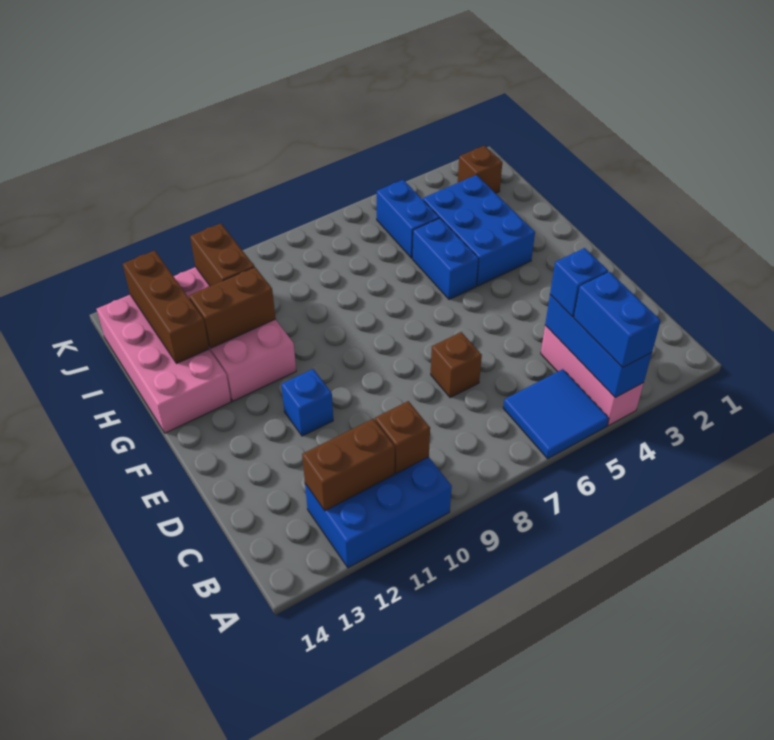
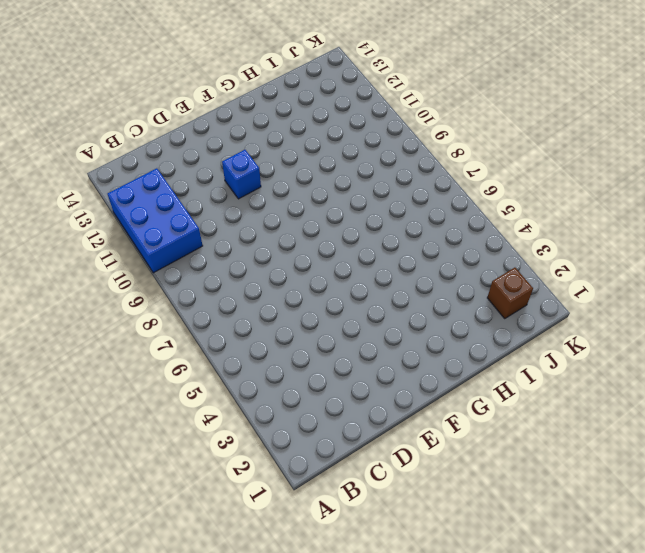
none -> pink brick A4:C4 level 1
none -> blue tile A5:B6 level 1
none -> brown brick D7 level 1

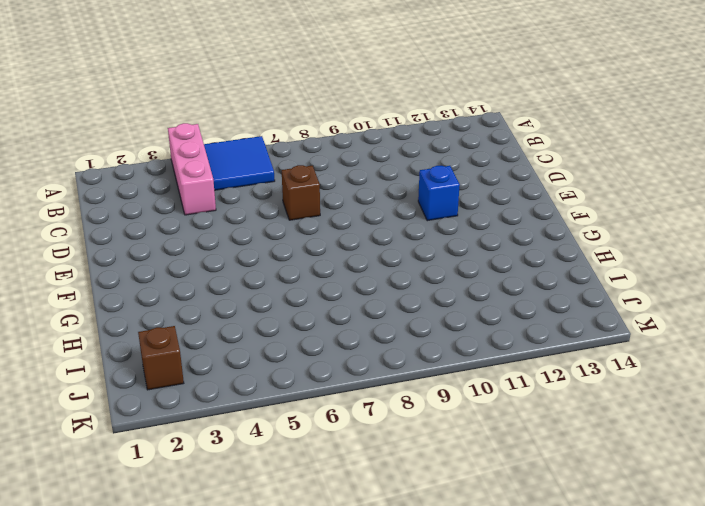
none -> blue brick A10:B12 level 1
none -> blue brick G3:I4 level 1
none -> blue brick G5:H5 level 1

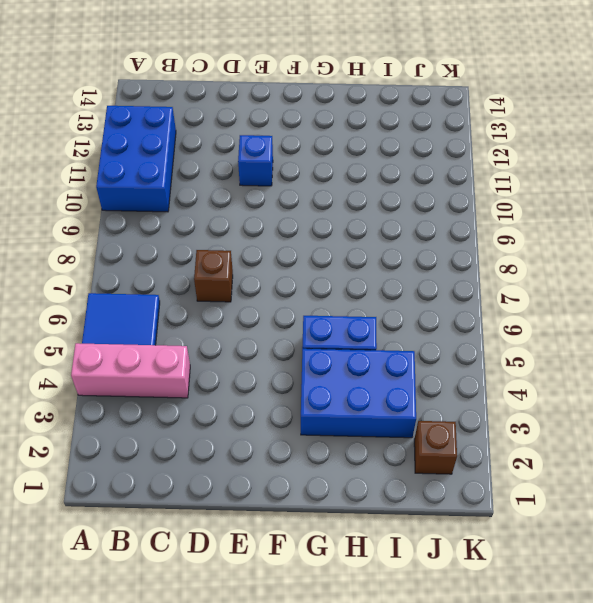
none -> pink brick G11:J12 level 1
none -> pink brick G13:J14 level 1
none -> blue brick I5:J5 level 1

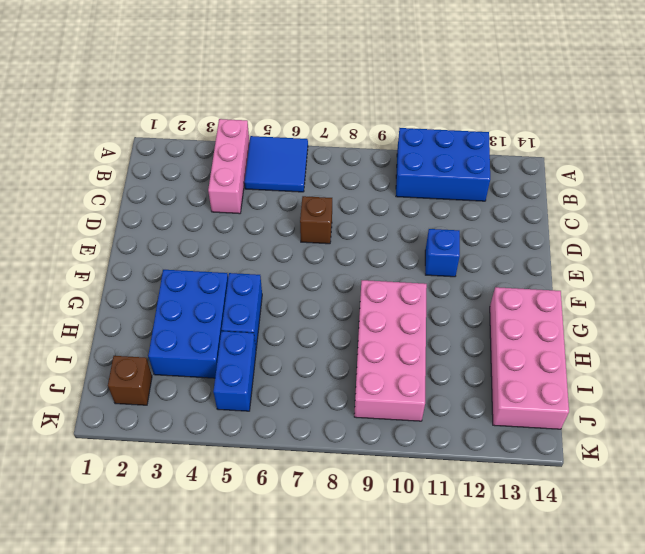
pink brick G9:J10 level 1 -> pink brick G11:J12 level 1
none -> blue brick A4:C4 level 2
none -> brown brick B10 level 2
none -> brown brick B11:B12 level 2

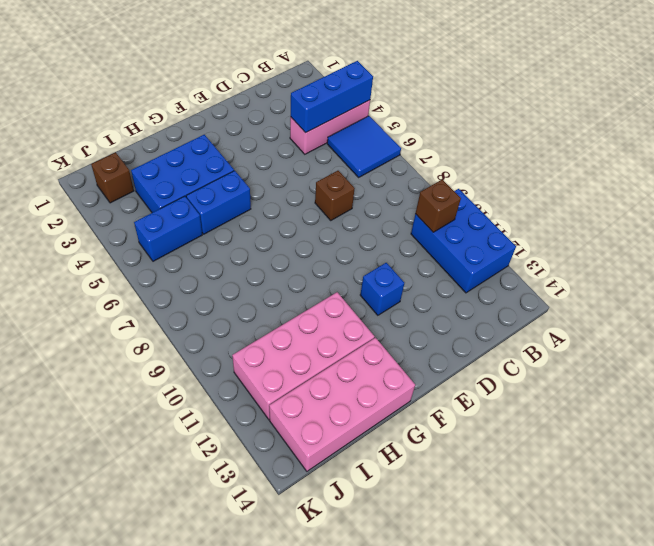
none -> brown brick B11:B12 level 2
none -> brown brick H11:H12 level 2
none -> brown brick H13:J13 level 2

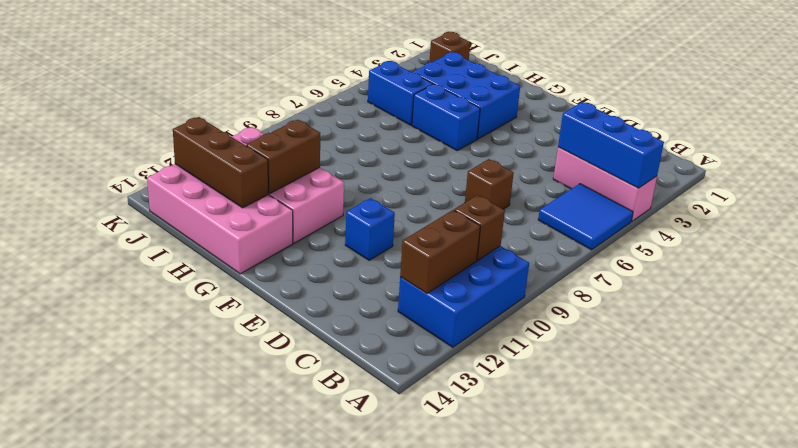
none -> brown brick I11:J11 level 2
none -> blue brick A4:B4 level 3
none -> blue brick C4 level 3

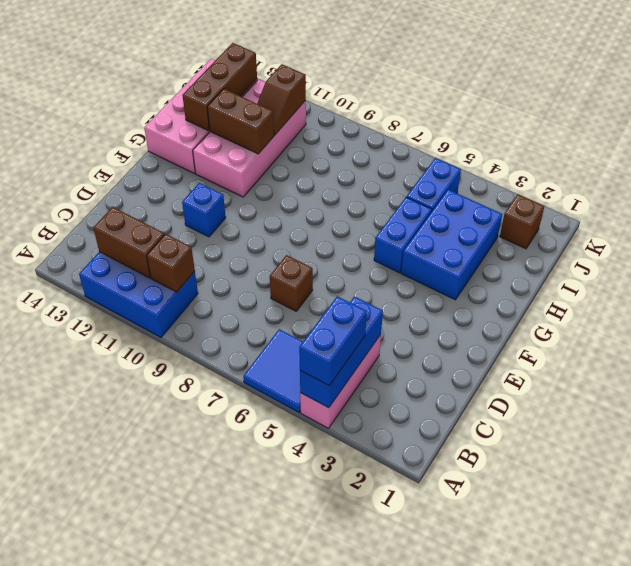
brown slope I11:J11 level 2 top J -> brown brick I11:J11 level 2
none -> blue brick C4 level 3

